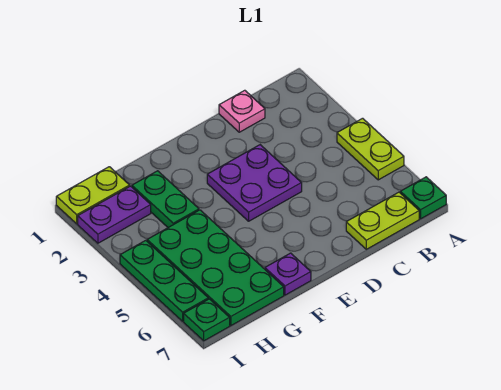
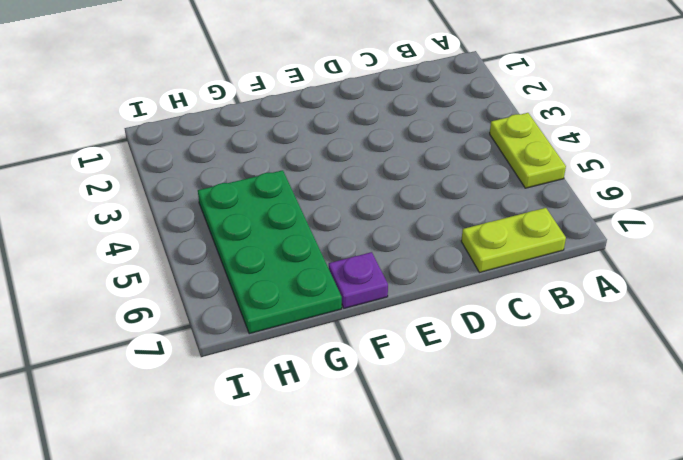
none -> green plate A7 level 1
none -> pink plate C1 level 1
none -> purple plate D3:E4 level 1

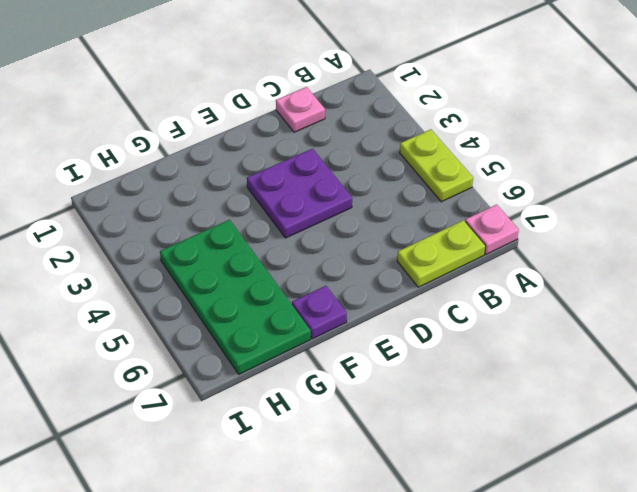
pink plate A7 level 1 -> green plate A7 level 1
none -> green plate G2:G3 level 1
none -> lime plate H1:I1 level 1
none -> purple plate H2:I2 level 1

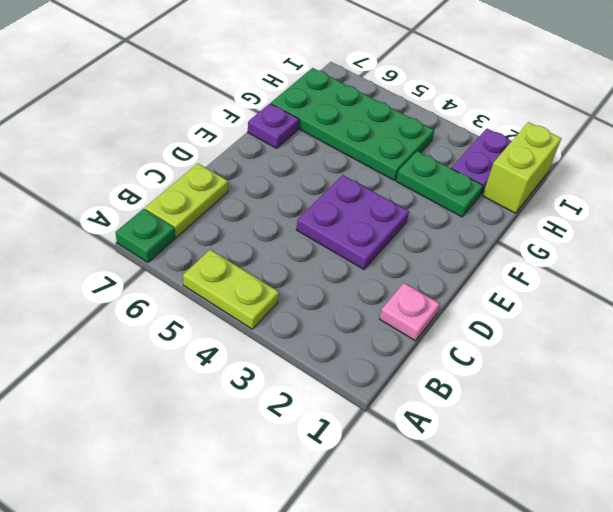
lime brick H1:I1 level 1 -> lime plate H1:I1 level 1
none -> green plate I4:I6 level 1
none -> green plate I7 level 1

